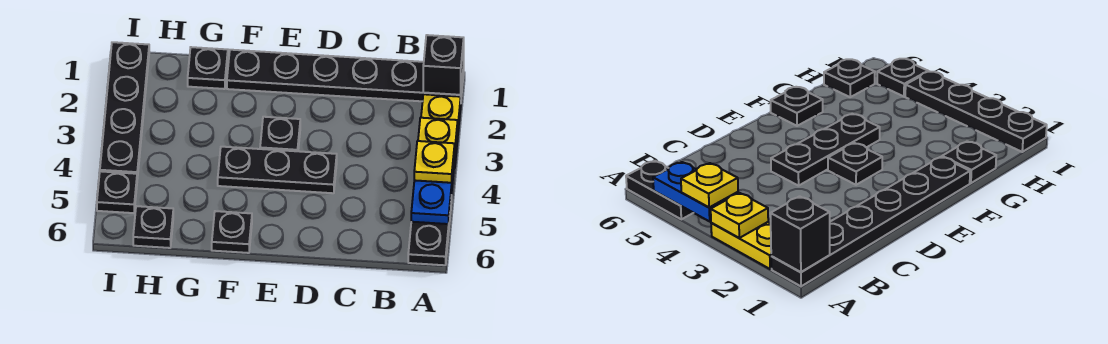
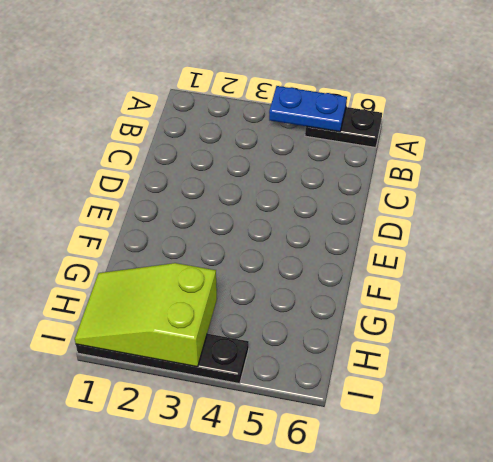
lime slope H1:I3 level 2 top 3 -> none
none -> black plate A1:F1 level 1
none -> yellow plate A2:A3 level 1
none -> black plate D4:F4 level 1

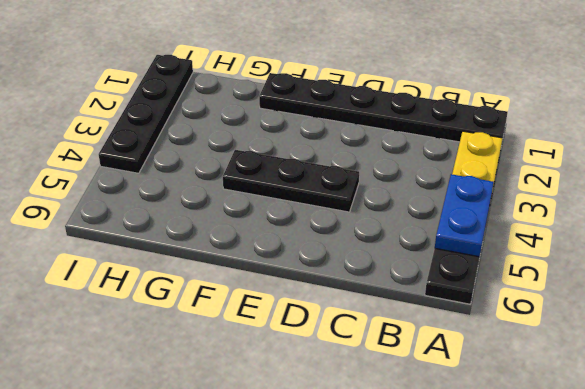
none -> black plate E3 level 1
none -> black plate F6 level 1
none -> black plate G1 level 1

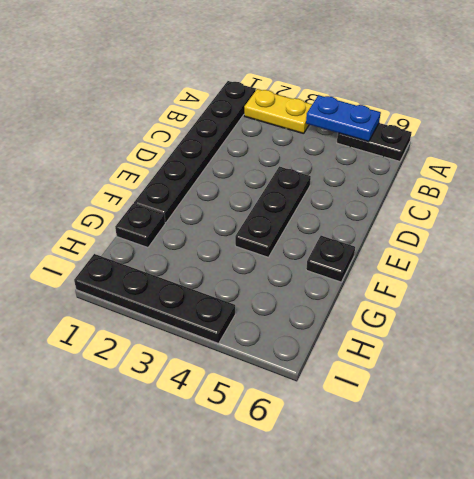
none -> black plate E3 level 1
none -> black plate H6 level 1
none -> black plate I5 level 1

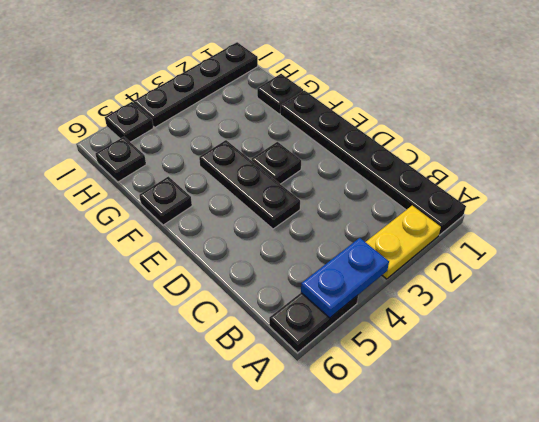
none -> black brick A1 level 2
none -> yellow plate A3 level 2
none -> yellow plate A4 level 3

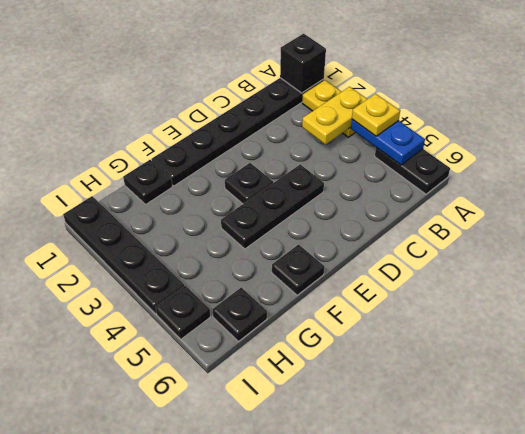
yellow plate A3:B3 level 2 -> yellow plate A3 level 2

